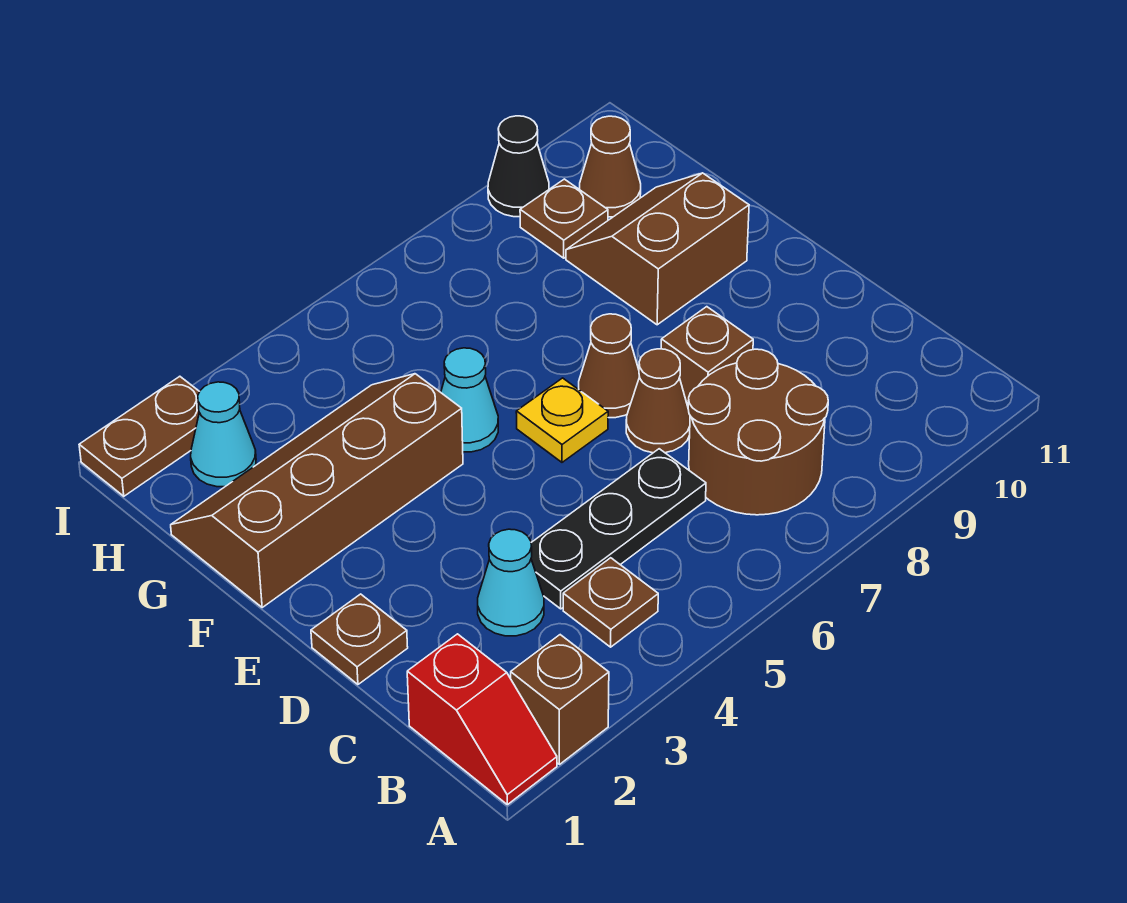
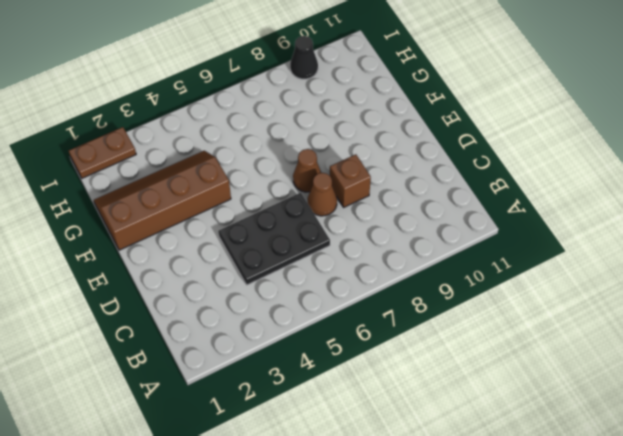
black plate C4:D6 level 1 -> black plate C4:C6 level 1
none -> red slope A1:B1 level 1 top B
none -> brown brick A2 level 1
none -> brown plate B4 level 1

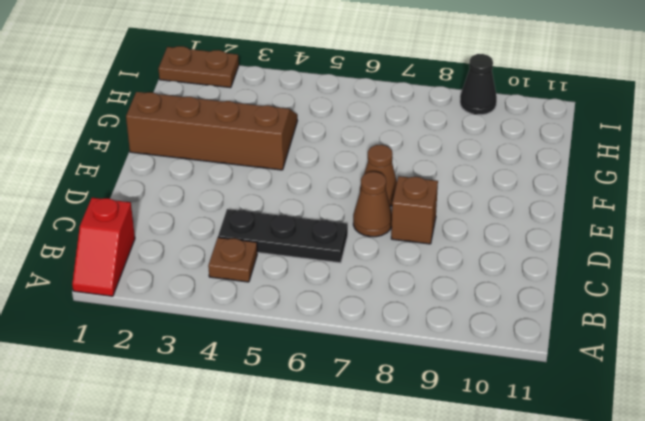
none -> brown brick A2 level 1
none -> brown round brick B7:C8 level 1
none -> cyan cone C3 level 1

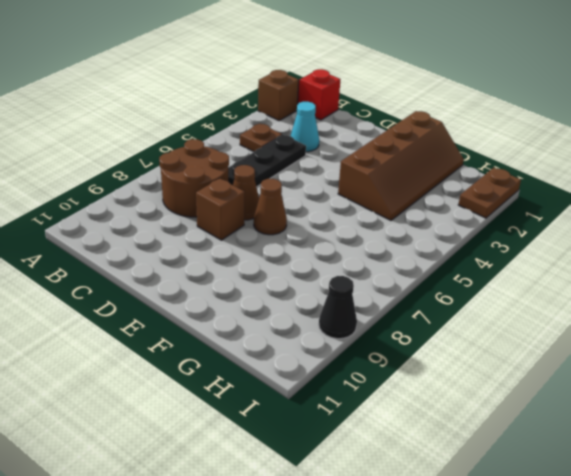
none -> brown plate D1 level 1
none -> yellow plate E6 level 1
none -> cyan cone F5 level 1

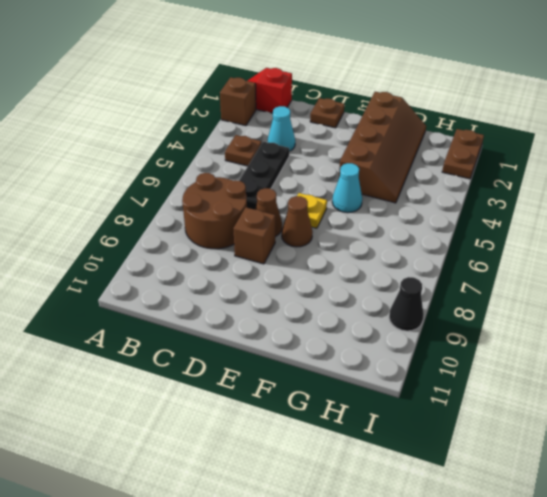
none -> brown slope F9:G10 level 1 top F
none -> cyan cone H2 level 1
none -> brown plate H9 level 1

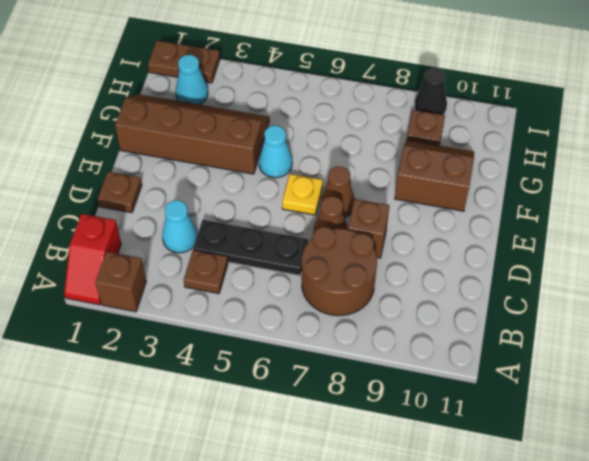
none -> brown cone H10 level 1

